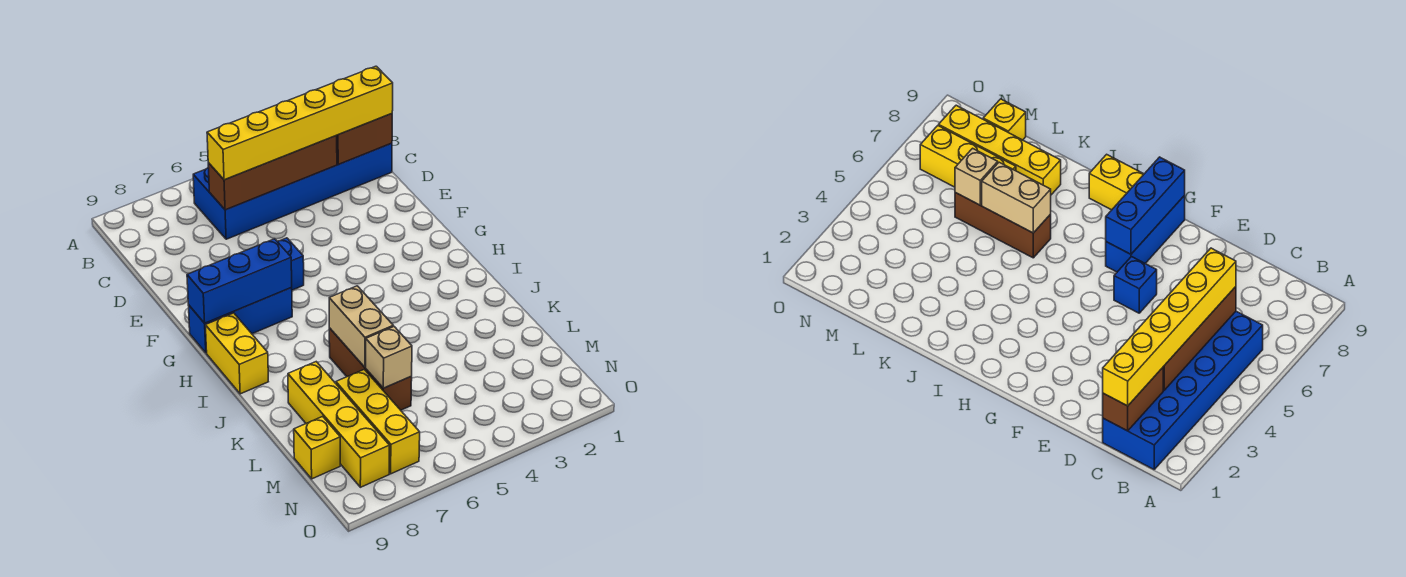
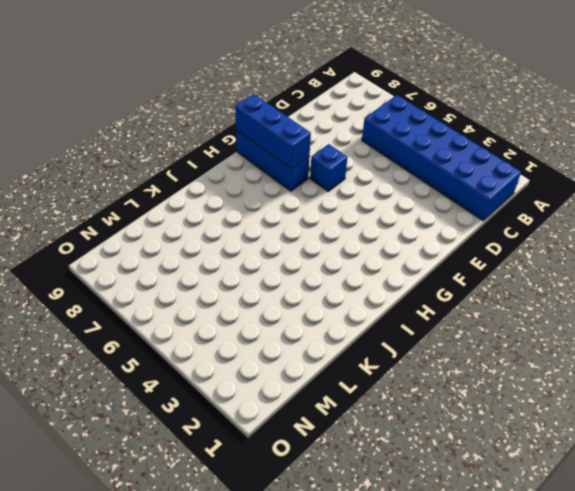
none -> yellow brick H9:I9 level 1
none -> brown brick J6:L6 level 1
none -> yellow brick K8:N8 level 1

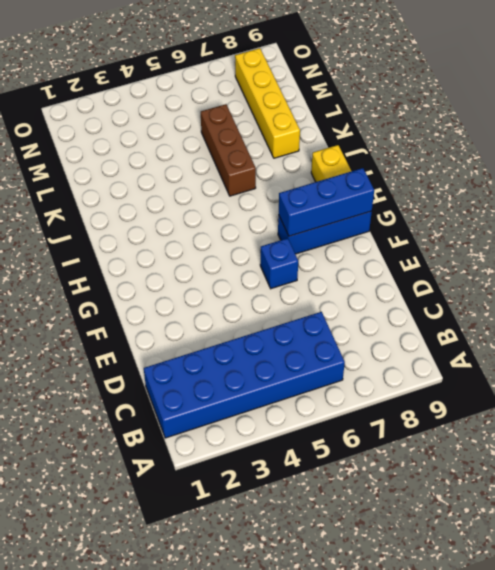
none -> yellow brick L7:N7 level 1
none -> yellow brick M9 level 1
none -> brown brick C1:C2 level 2

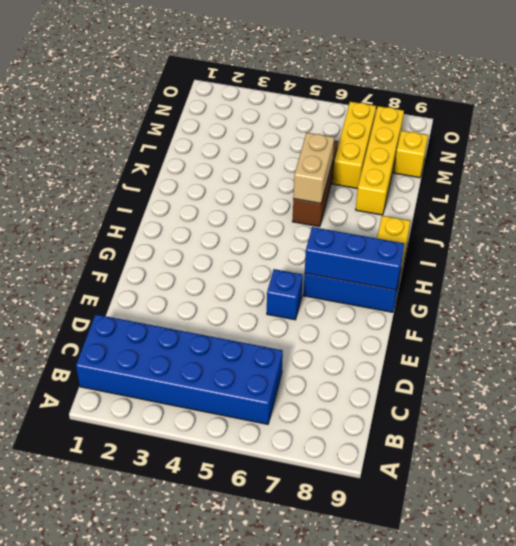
none -> brown brick C1:C2 level 2
none -> brown brick C3:C6 level 2
none -> tan brick L6 level 2

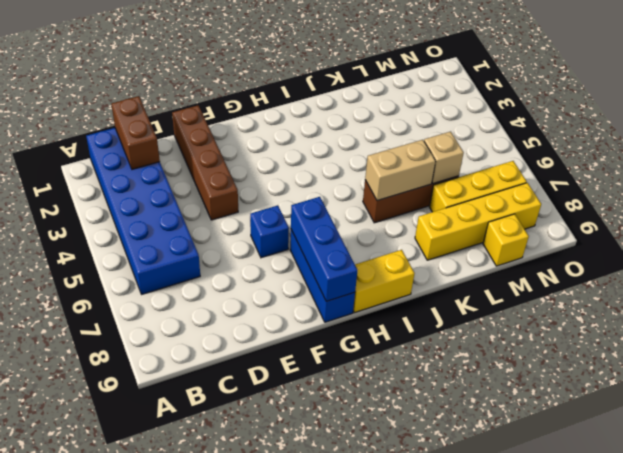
brown brick E1:E4 level 1 -> brown brick C3:C6 level 2
none -> yellow brick C1:C6 level 3

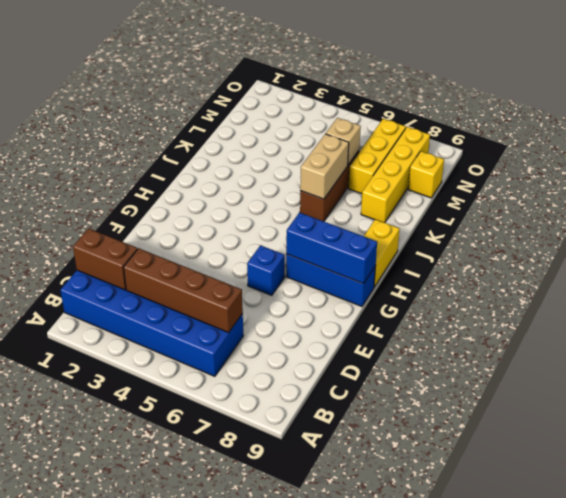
none -> yellow brick C1:C6 level 3

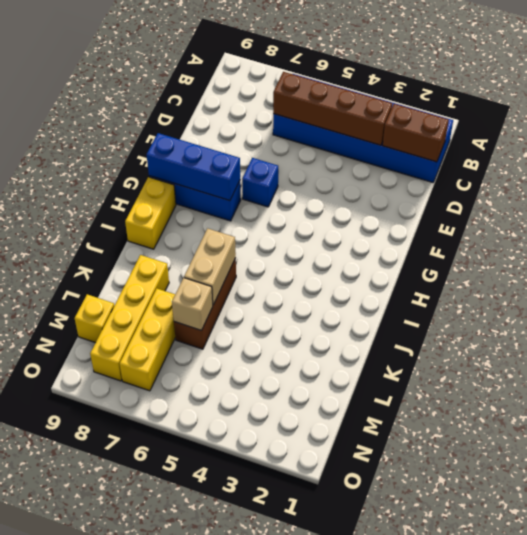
none -> yellow brick C1:C6 level 3

